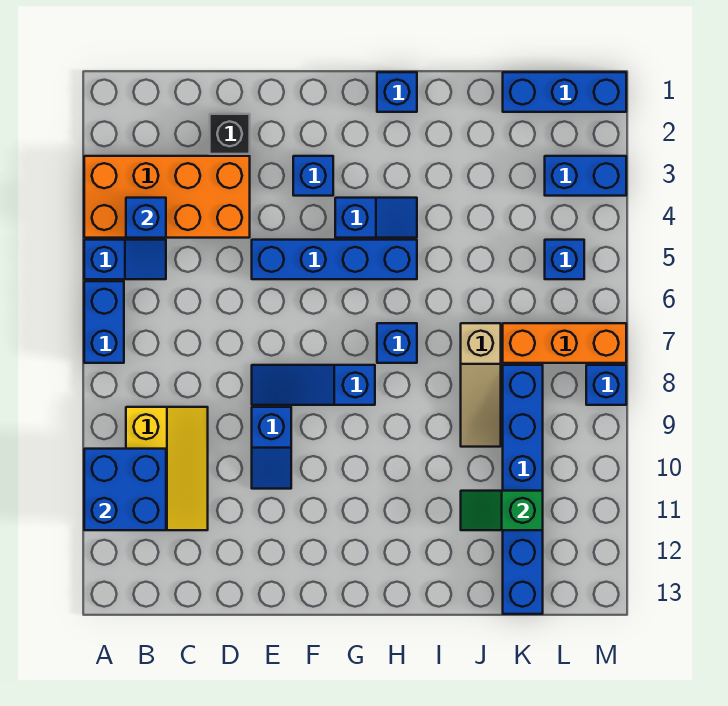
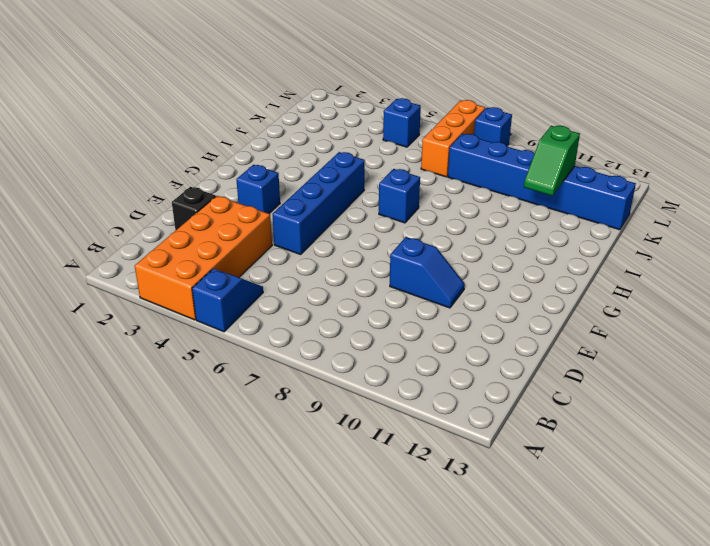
none -> blue brick A6:A7 level 1
none -> yellow slope B9:C11 level 1 top B
none -> blue slope E8:G8 level 1 top G

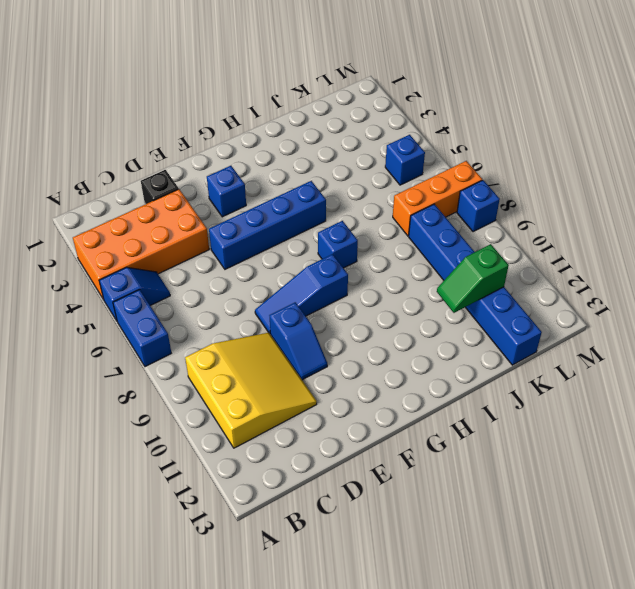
yellow slope B9:D11 level 1 top B -> yellow slope B9:C11 level 1 top B
none -> blue slope G4:H4 level 1 top G
none -> blue brick H1 level 1
none -> tan slope J7:J9 level 1 top 7

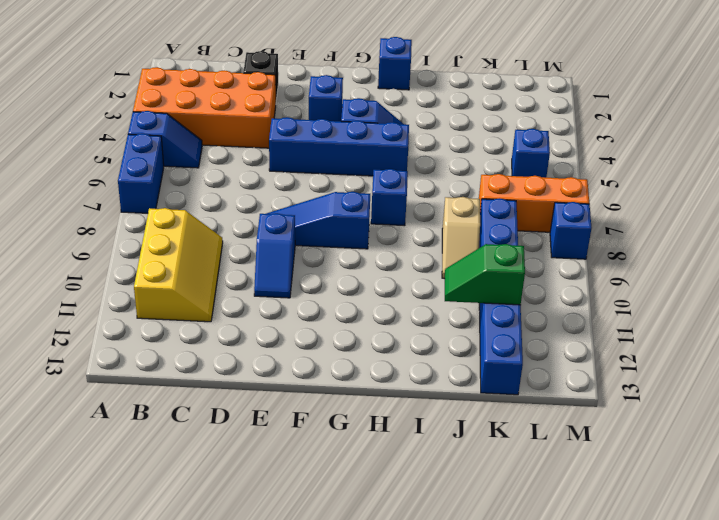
tan slope J8:J9 level 1 top 8 -> tan slope J7:J9 level 1 top 7
none -> blue brick K1:M1 level 1
none -> blue brick L3:M3 level 1
none -> blue brick A10:B11 level 2

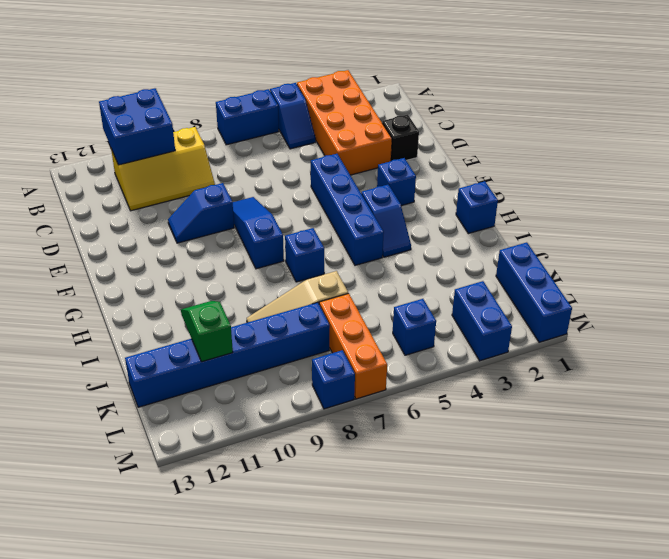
none -> blue brick B4 level 2

